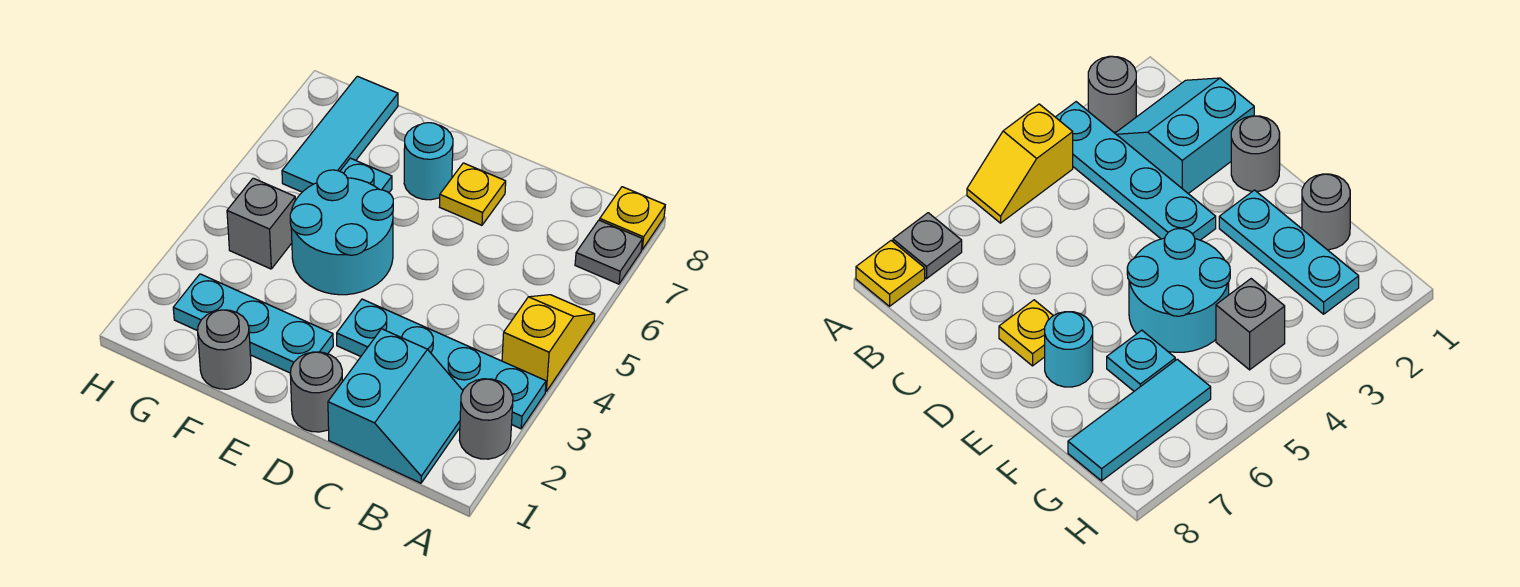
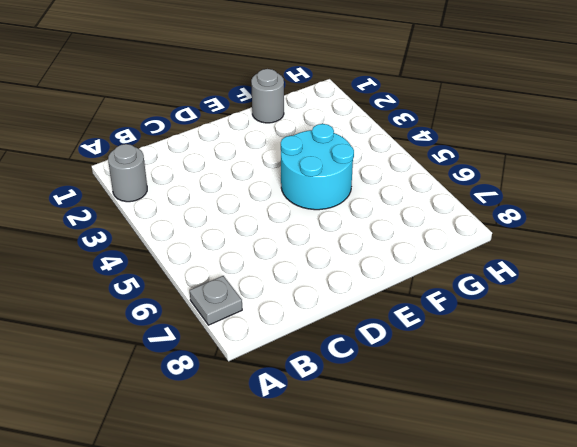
none -> cyan plate A3:D3 level 1
none -> yellow slope A4:A5 level 1 top 4
none -> yellow plate A8 level 1

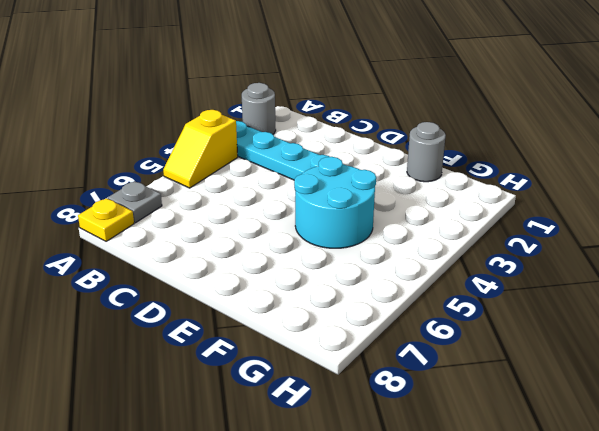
none -> cyan slope B1:C2 level 1 top C
none -> grey round brick D1 level 1
none -> yellow plate D7 level 1

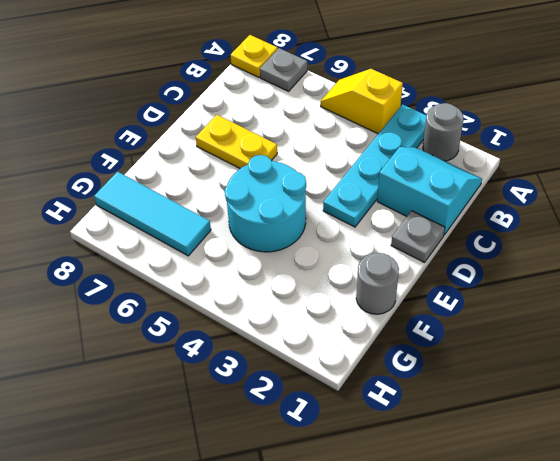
grey plate D1 level 1 -> grey round brick D1 level 1
yellow plate D6:D7 level 1 -> yellow plate D7 level 1
none -> cyan plate E2:G2 level 1
none -> cyan round brick E7 level 1
none -> cyan plate F6 level 1

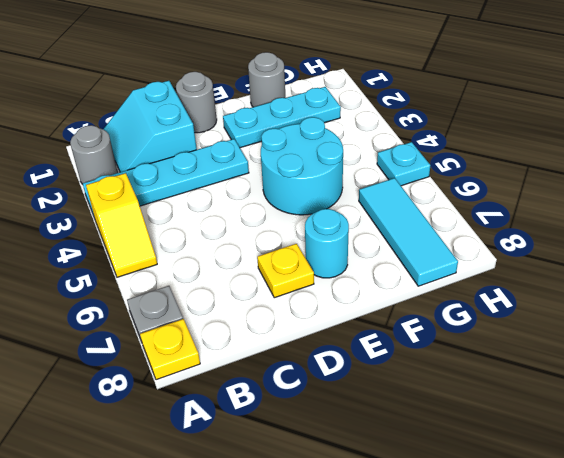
cyan plate H5 level 1 -> cyan plate F6 level 1
none -> grey brick G4 level 1

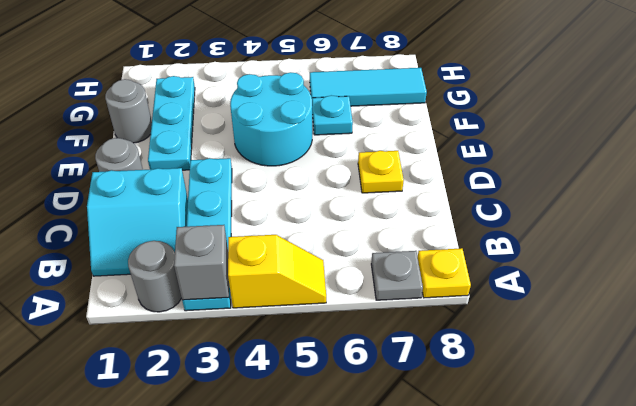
grey brick A3 level 2 -> grey brick G4 level 1
none -> cyan round brick E7 level 1

